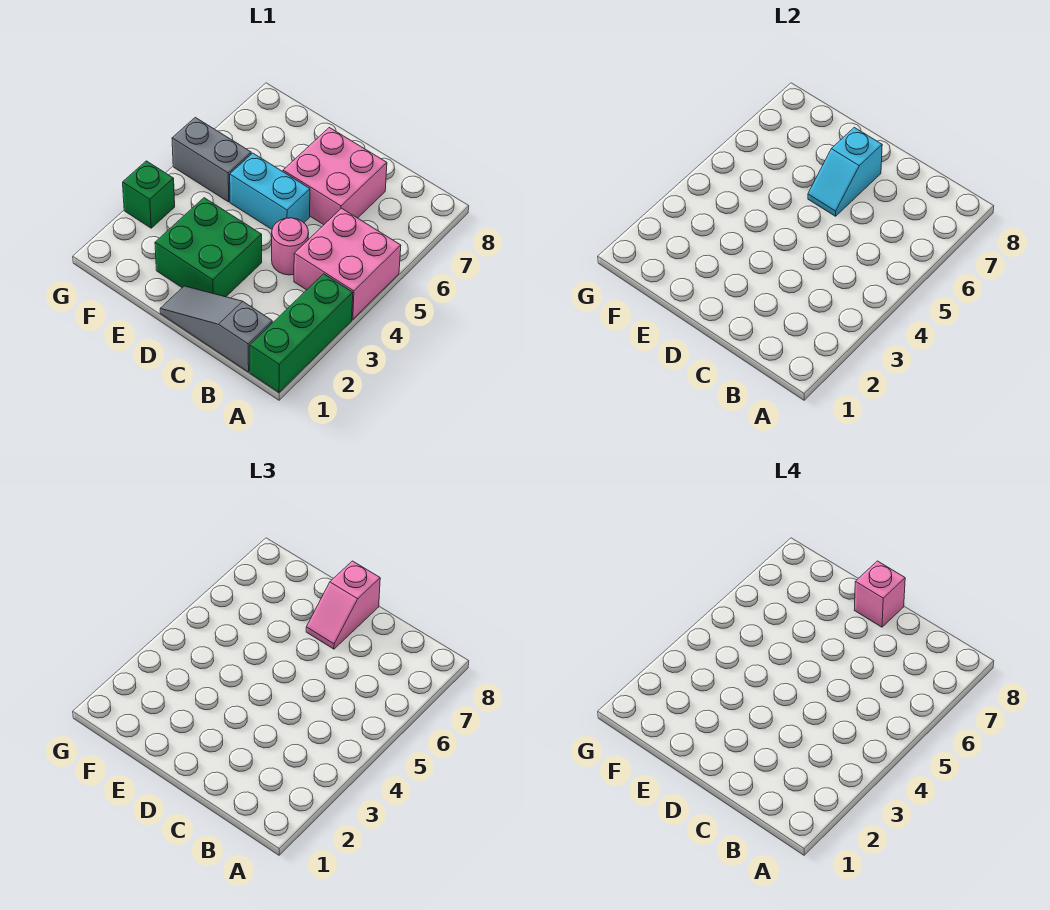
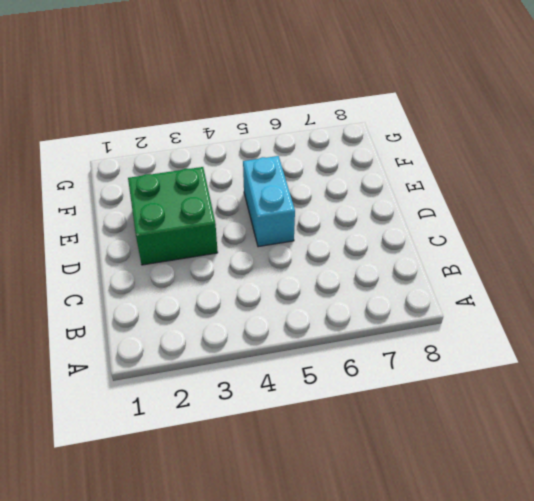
none -> green brick A1:A3 level 1
none -> pink brick A4:B5 level 1
none -> grey slope B1:D1 level 1 top B

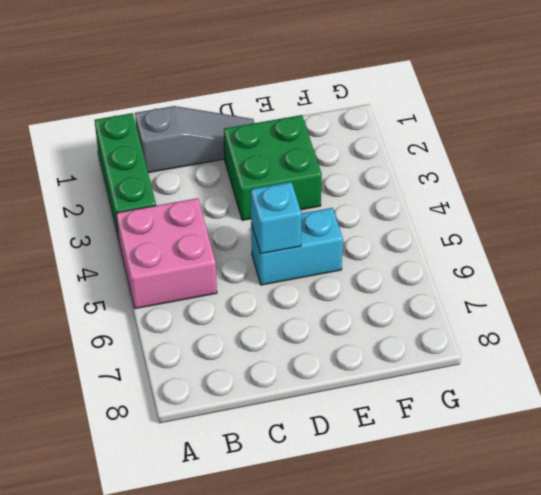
cyan brick D5 level 2 -> none
none -> pink round brick C4 level 1
none -> pink brick C6:D7 level 1
none -> grey brick F5:G5 level 1

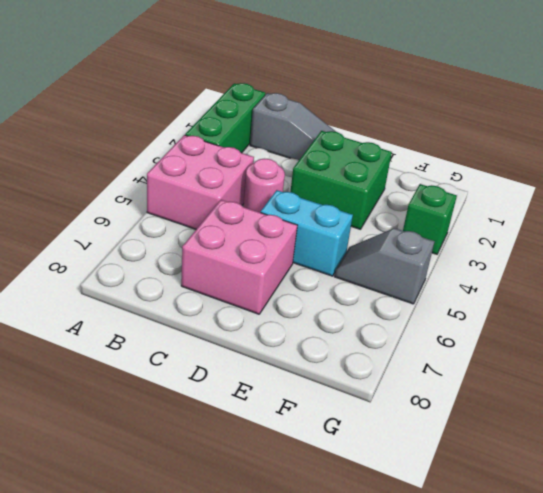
grey slope F5:G5 level 1 top G -> grey brick F5:G5 level 1
none -> cyan slope D6:D7 level 2 top 7
none -> pink slope D7:D8 level 3 top 8
none -> pink brick D8 level 4

